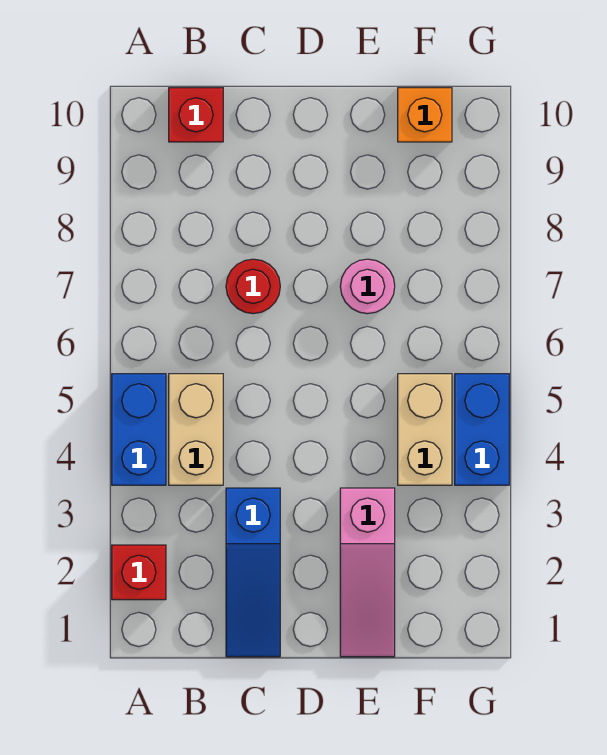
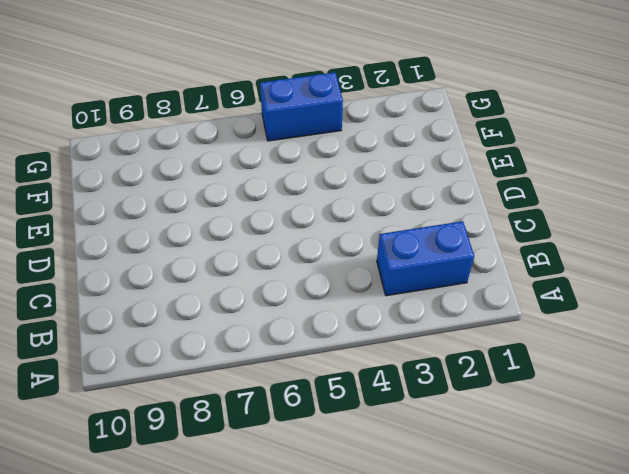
blue brick B2:B3 level 1 -> blue brick A4:A5 level 1
none -> red brick A2 level 1
none -> tan brick B4:B5 level 1

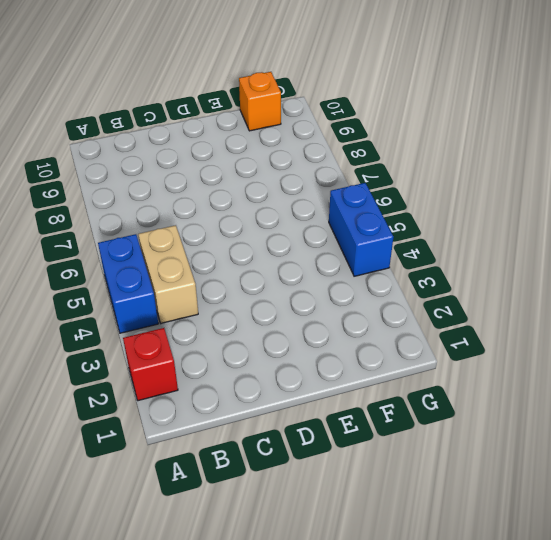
none -> red brick B10 level 1
none -> blue slope C1:C3 level 1 top 3

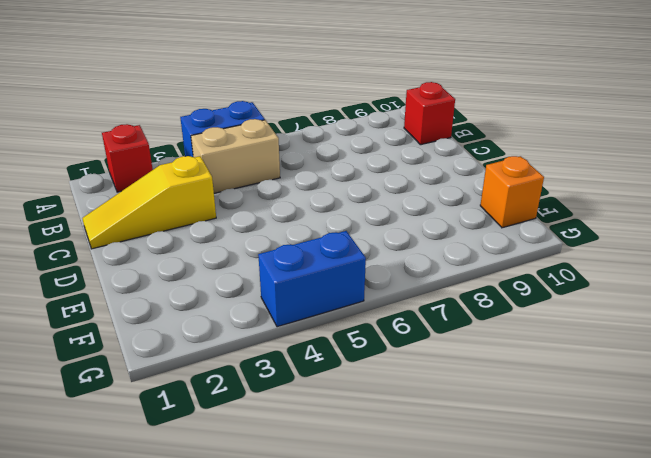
yellow slope C1:C3 level 1 top 3 -> blue slope C1:C3 level 1 top 3
none -> red round brick C7 level 1
none -> pink slope E1:E3 level 1 top 3

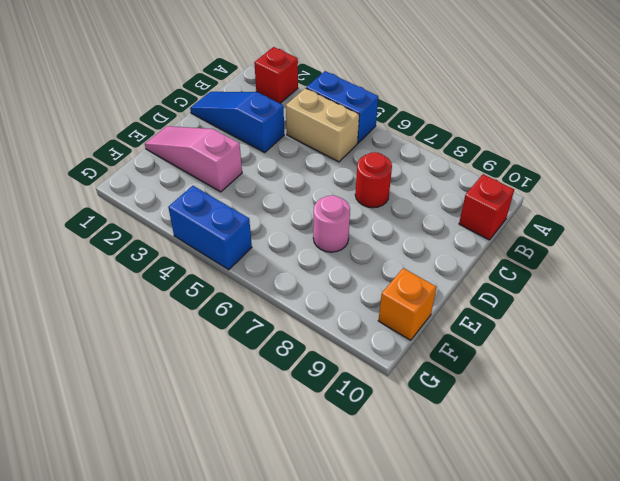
none -> tan brick F4:F5 level 1

